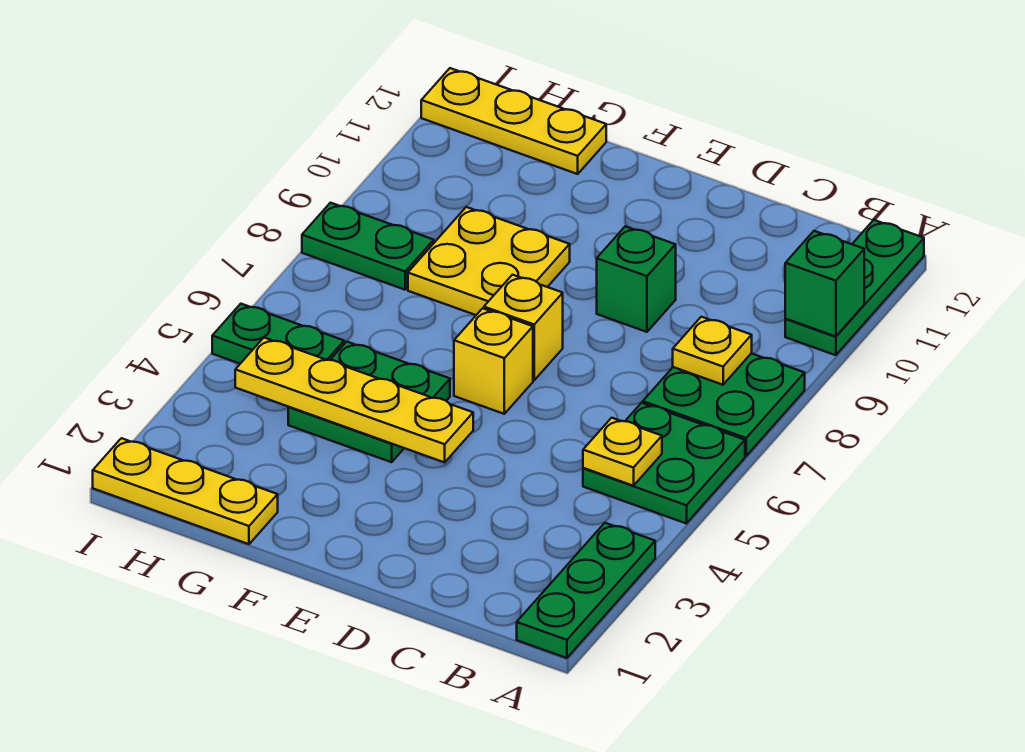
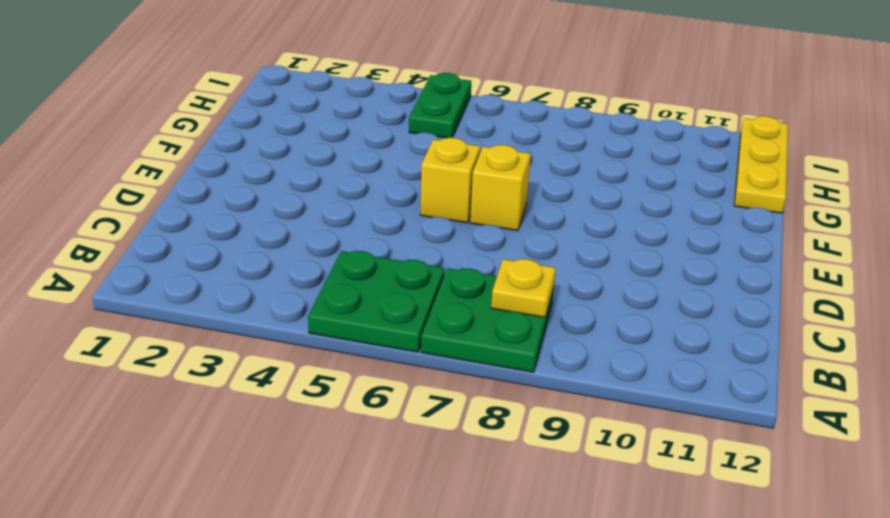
none -> green plate A1:A3 level 1
none -> green plate A10:A12 level 1
none -> green brick D9 level 1

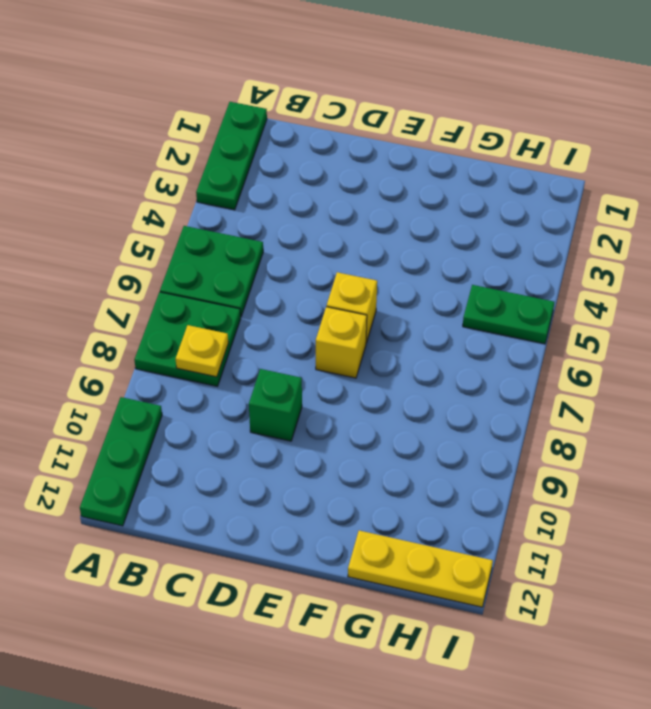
none -> green plate F4:G5 level 1
none -> yellow plate F8:G9 level 1
none -> yellow plate G1:I1 level 1

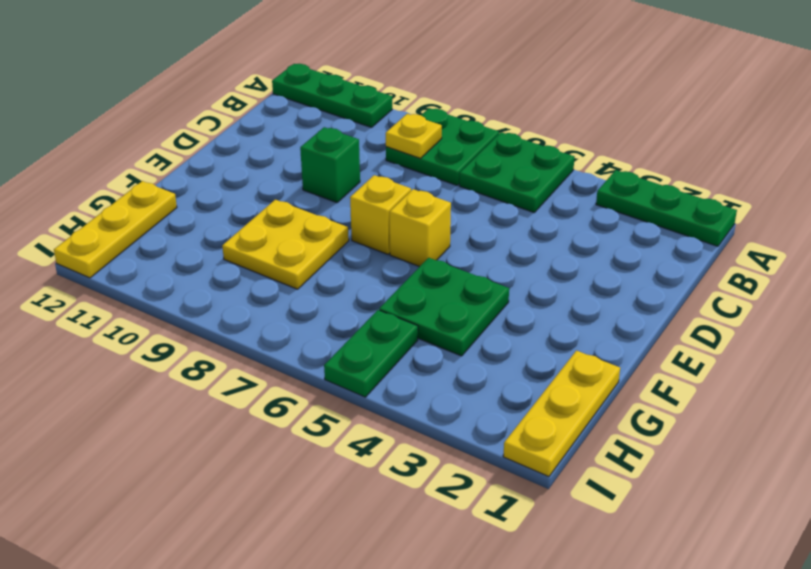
none -> green plate H8:I8 level 1
none -> green brick A10 level 2
none -> yellow plate B5 level 2

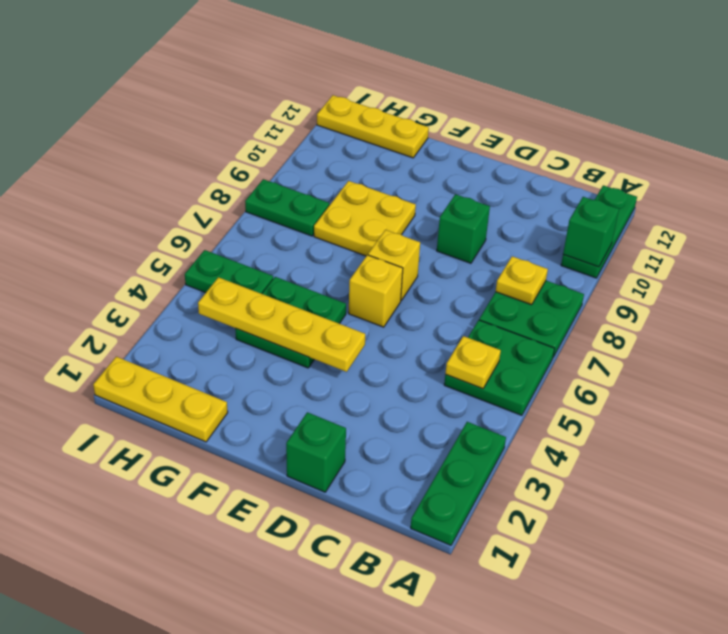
green brick D1 level 1 -> none

